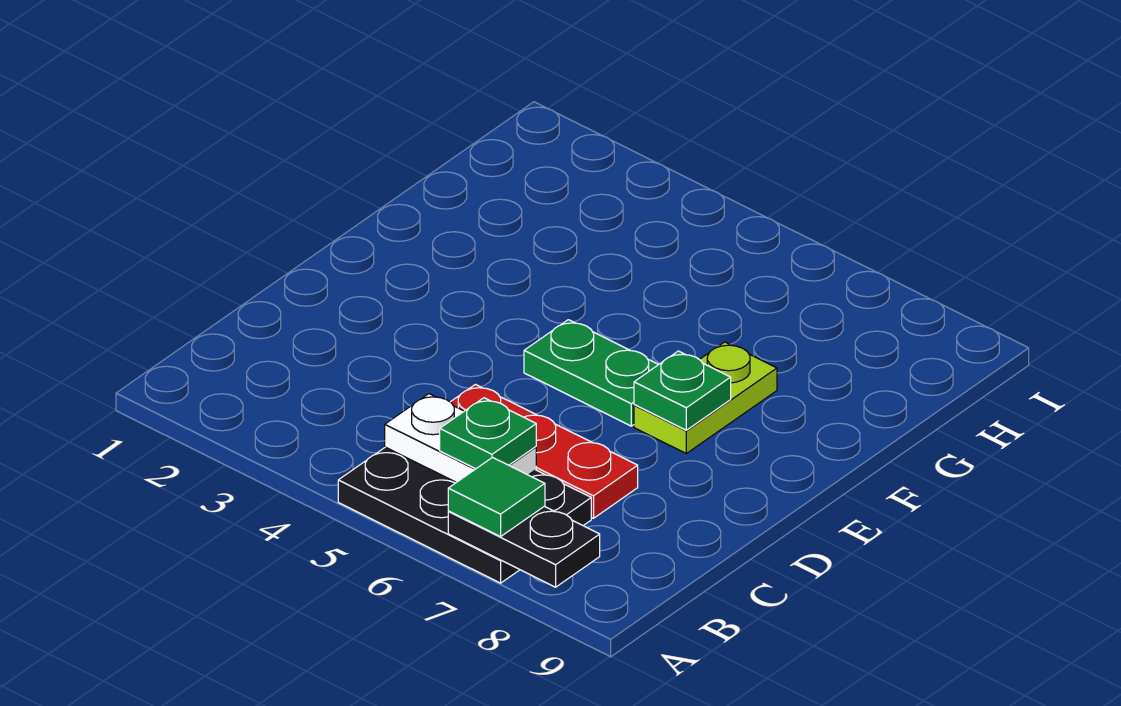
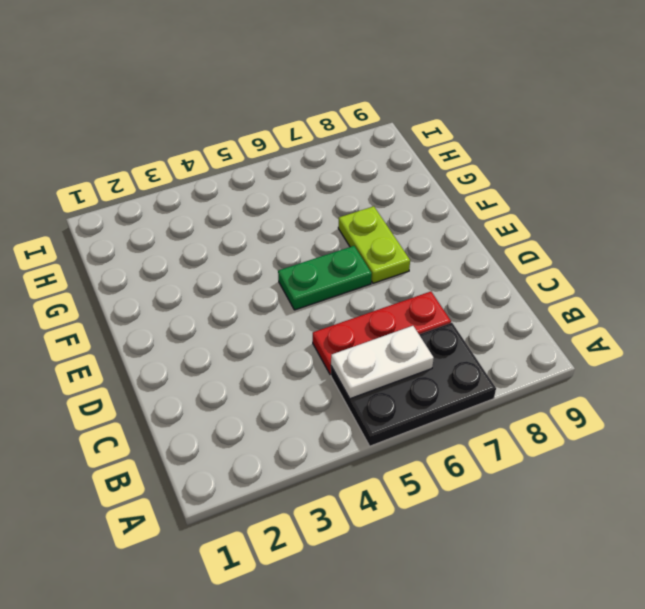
none -> black plate A7:A8 level 2
none -> green plate E7 level 2

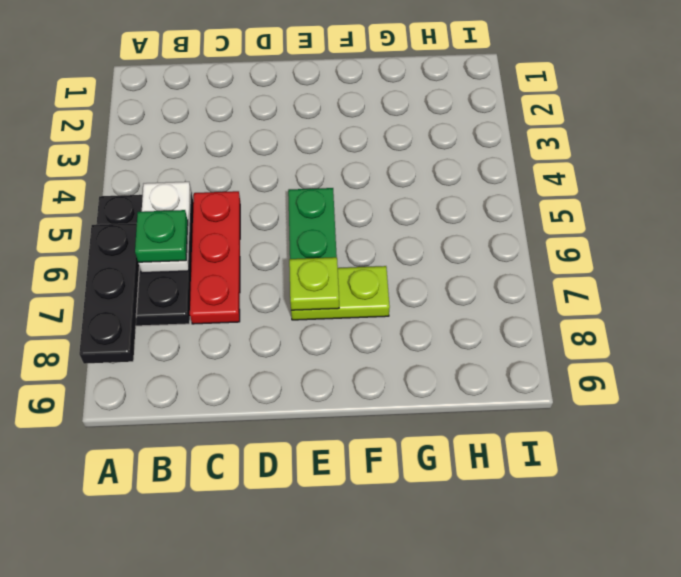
black plate A6:A8 level 2 -> black plate A7:A8 level 2
lime plate E7 level 2 -> green plate E7 level 2
none -> green tile A7 level 3

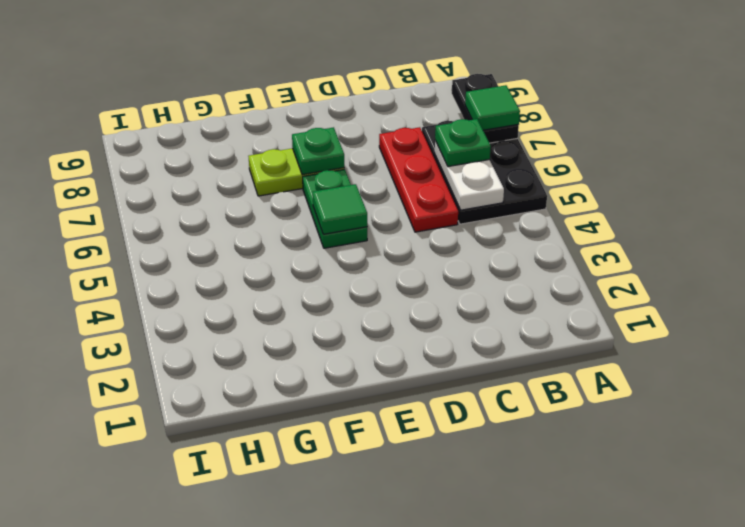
green tile E5 level 2 -> none

